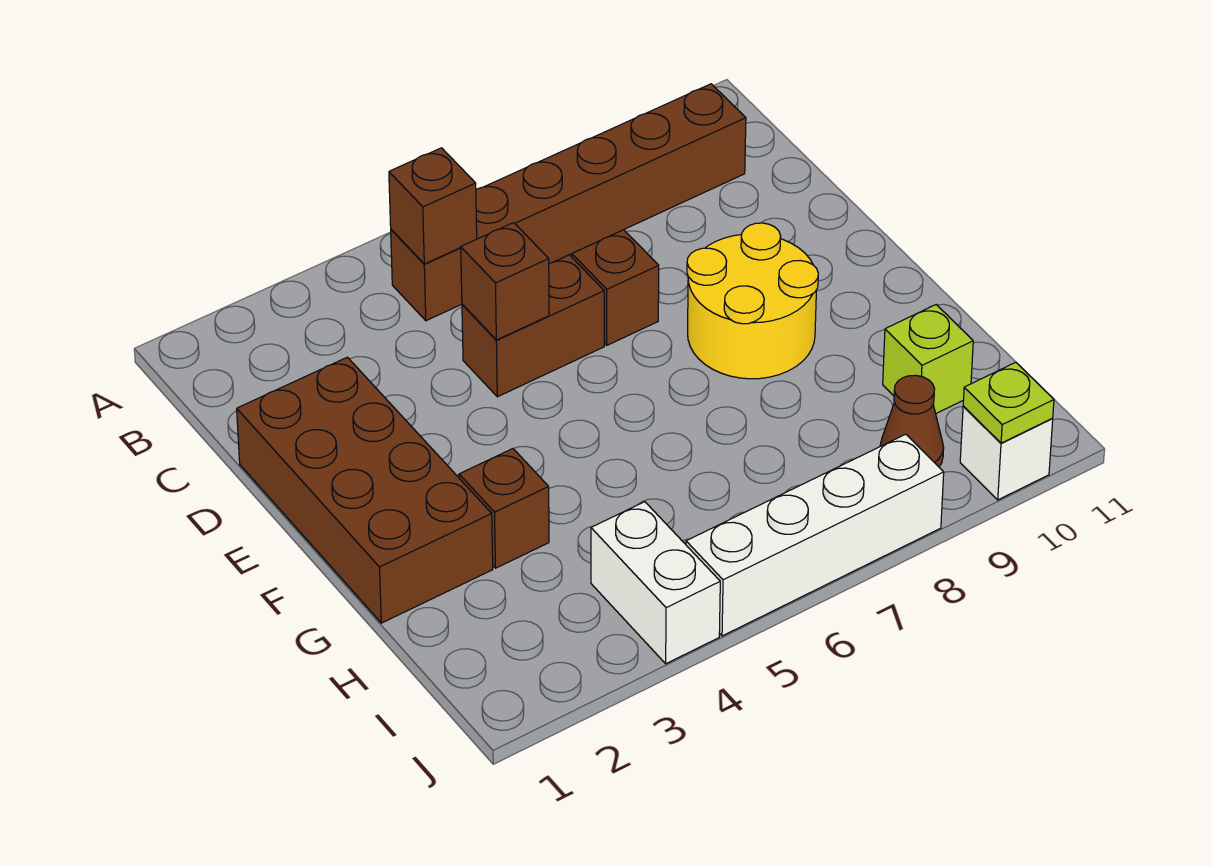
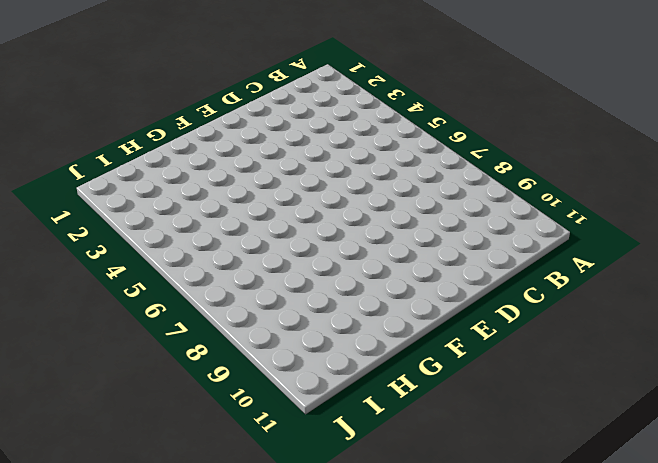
none -> brown brick B5:B10 level 1
none -> brown brick D1:G2 level 1
none -> brown brick D5:D6 level 1

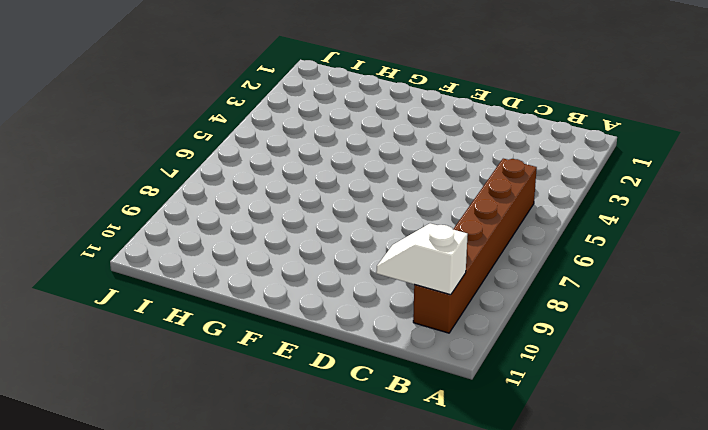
white slope B10:C10 level 2 top B -> none
none -> brown brick D1:G2 level 1
none -> brown brick D5:D6 level 1
none -> brown brick D7 level 1

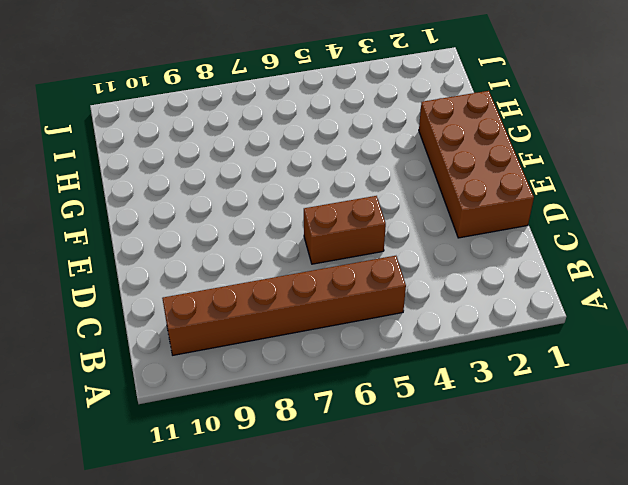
none -> brown brick D7 level 1
none -> yellow round brick E8:F9 level 1
none -> brown brick G3 level 1

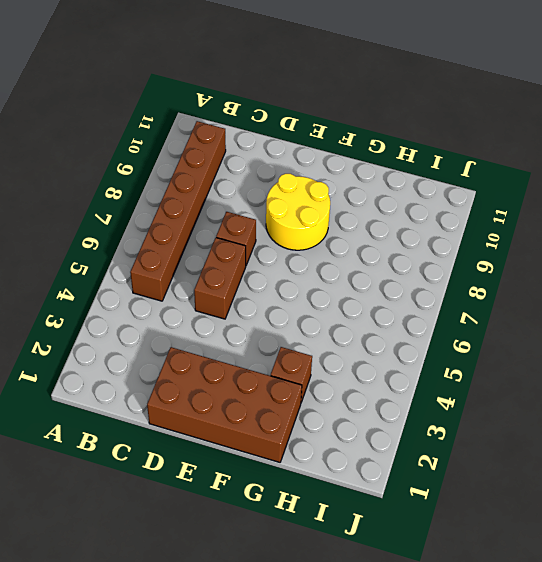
none -> lime brick H10 level 1
none -> white brick I4:J4 level 1
none -> brown cone I9 level 1

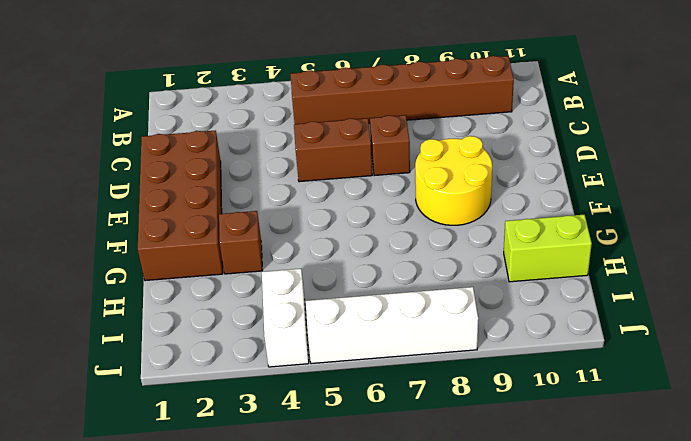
lime brick H10:H11 level 1 -> lime brick H10 level 1
none -> brown cone I9 level 1
none -> white brick J10 level 1
none -> brown brick B5 level 2

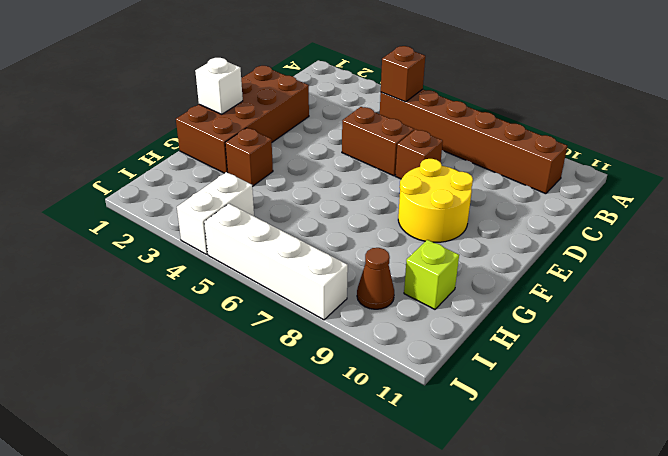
white brick F1 level 2 -> white brick J10 level 1
none -> brown brick D5 level 2
none -> lime plate J10 level 2

